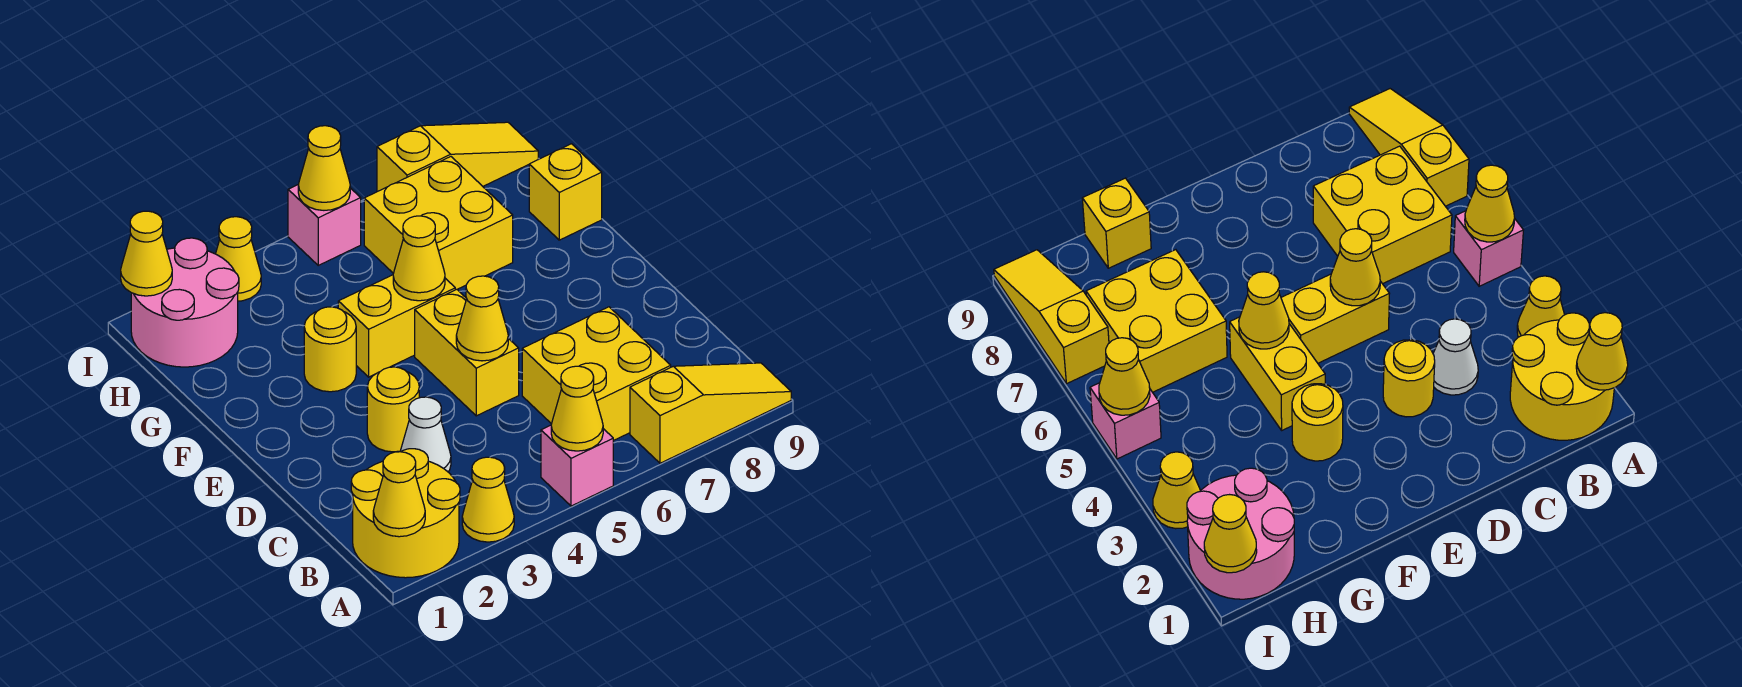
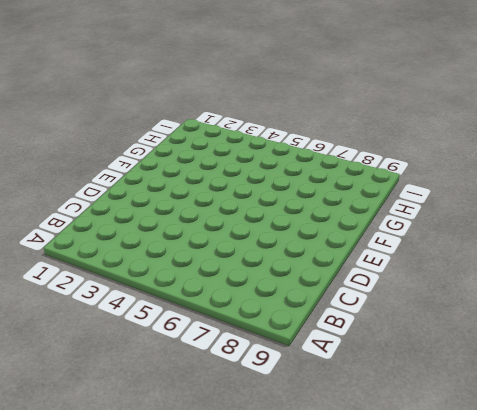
none -> yellow round brick A1:B2 level 1
none -> yellow cone A3 level 1
none -> pink brick A5 level 1

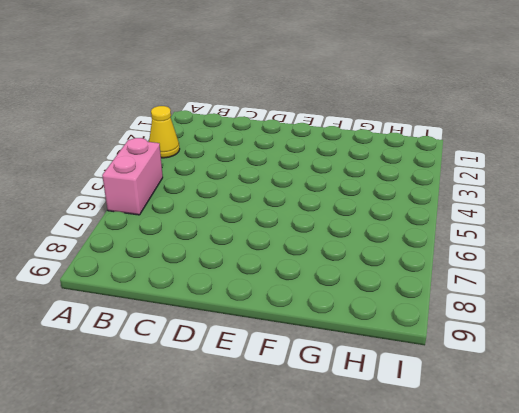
pink brick A5:A6 level 1 -> pink brick A5 level 1
none -> yellow round brick A1:B2 level 1
none -> yellow slope A7:A9 level 1 top 7
none -> yellow brick B6:C7 level 1

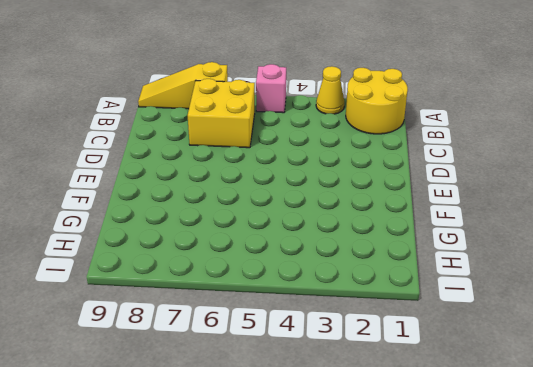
none -> white cone C3 level 1
none -> yellow round brick D3 level 1
none -> yellow brick D5:E5 level 1

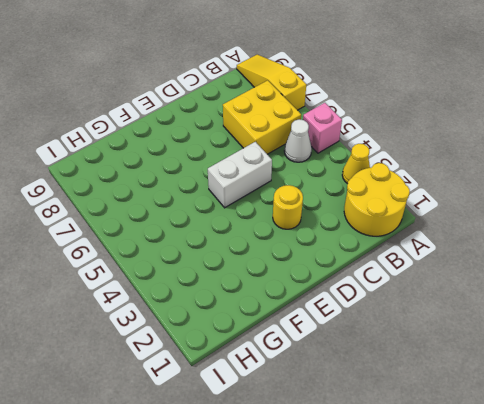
white cone B5 level 1 -> white cone C3 level 1
white brick D5:E5 level 1 -> yellow brick D5:E5 level 1
none -> yellow round brick F3 level 1
none -> yellow brick F4:F5 level 1
none -> yellow brick G6:H7 level 1

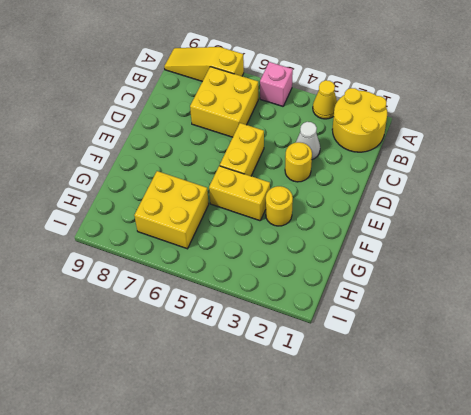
none -> yellow brick G9 level 1
none -> pink round brick H1:I2 level 1
none -> yellow cone I3 level 1

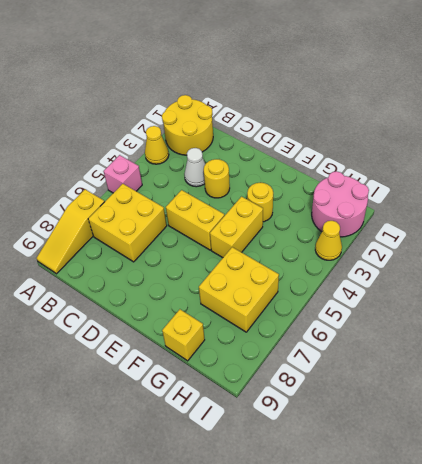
none -> pink brick I5 level 1
none -> yellow slope I7:I9 level 1 top 7
none -> yellow cone A1 level 2

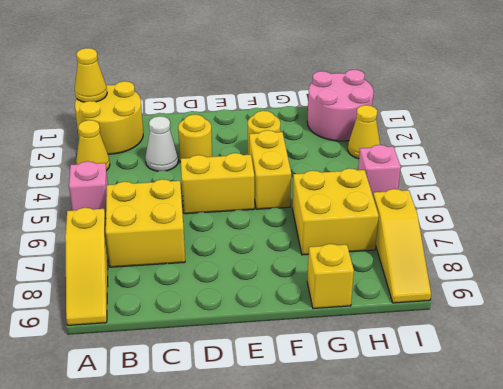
none -> yellow cone A5 level 2
none -> yellow cone D5 level 2
none -> yellow cone F5 level 2

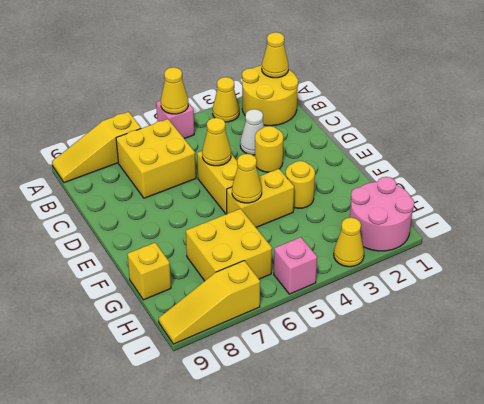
none -> yellow cone I1 level 2
none -> yellow cone I5 level 2

